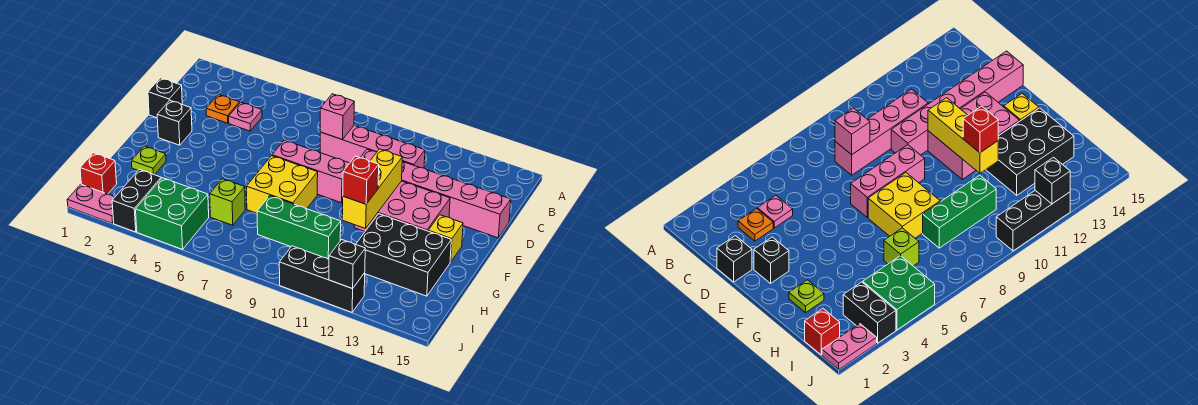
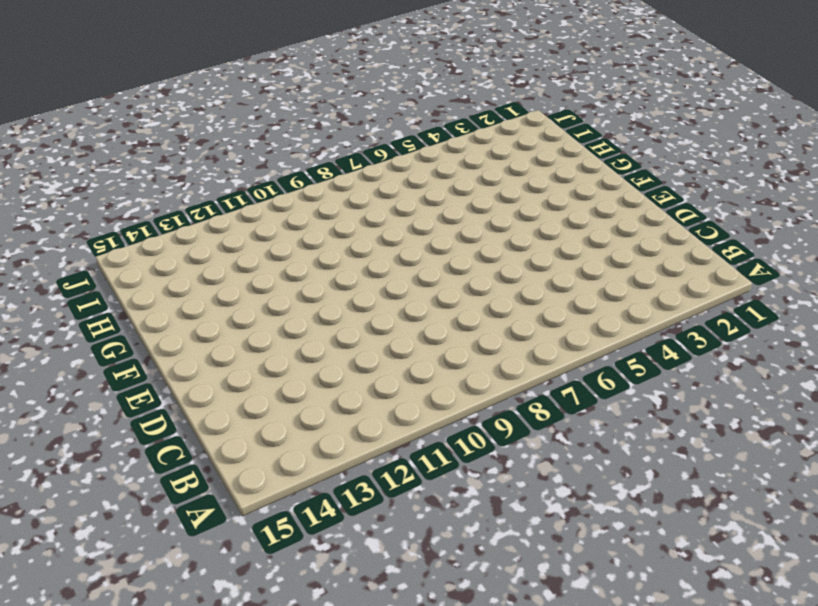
none -> orange plate C3 level 1
none -> pink plate C4 level 1
none -> pink brick C8:C11 level 1

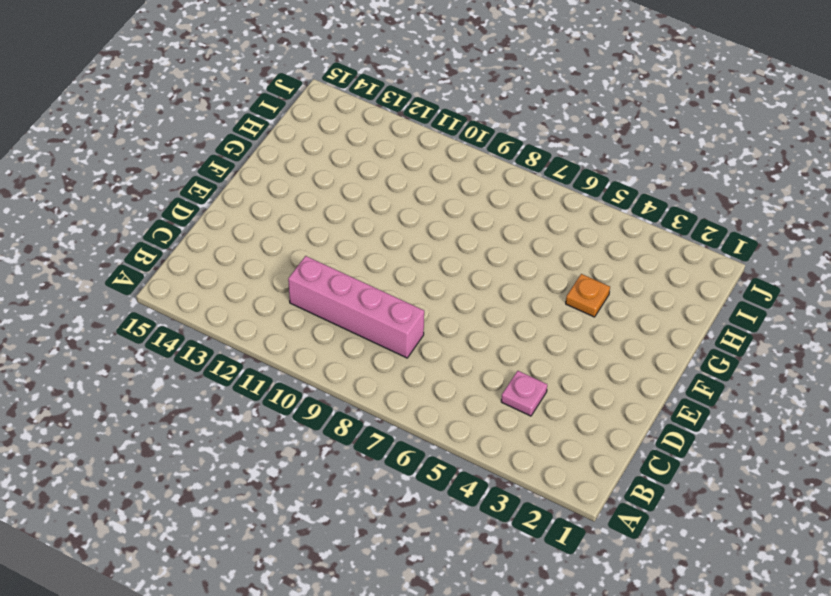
orange plate G4 level 1 -> orange plate C3 level 1
none -> black brick D1 level 1
none -> pink brick D10:D15 level 1
none -> black brick E2 level 1

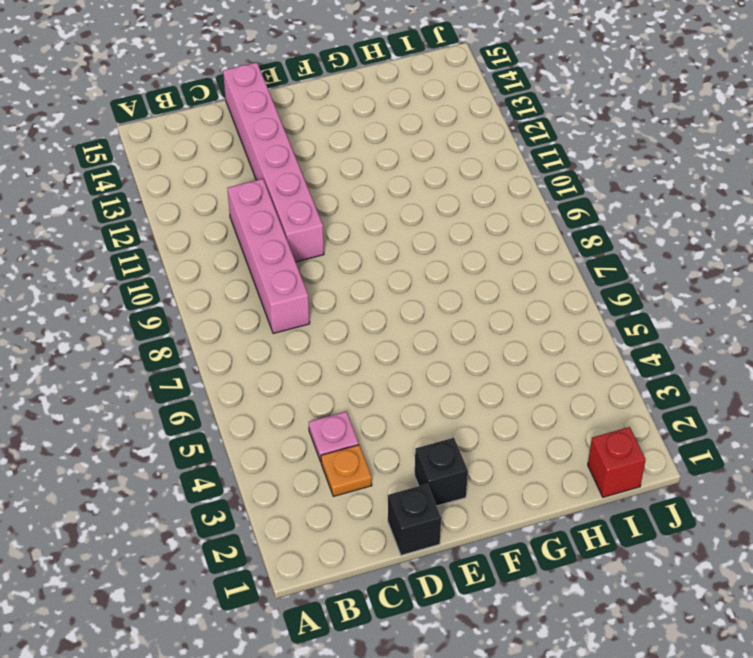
none -> pink brick E7:E9 level 1
none -> pink brick E11:F13 level 1
none -> yellow brick F7:G8 level 1

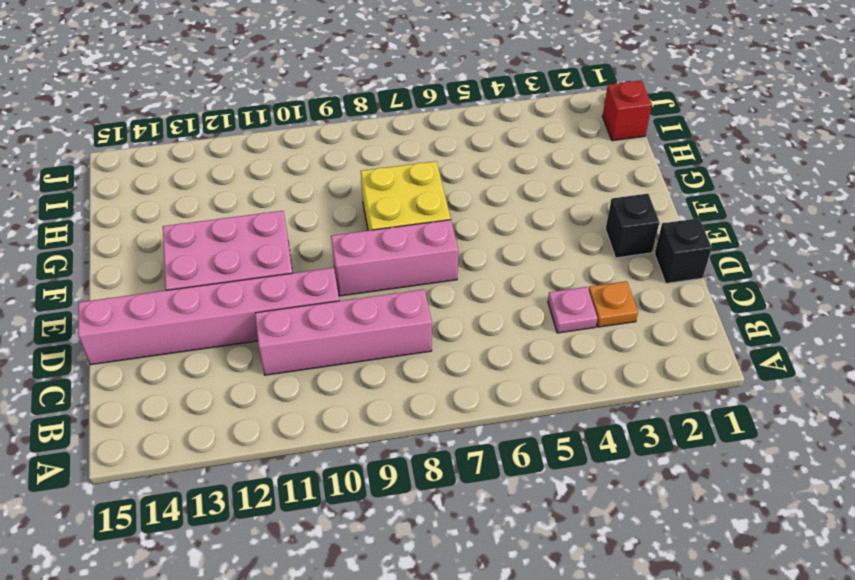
none -> yellow brick F14 level 1
none -> lime plate G2 level 1
none -> black brick G12:H14 level 1

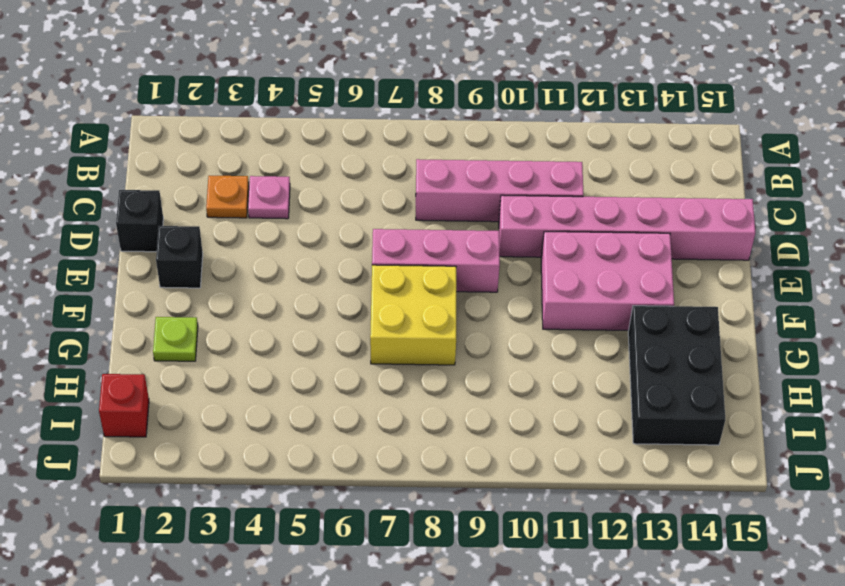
black brick G13:I14 level 1 -> black brick G12:H14 level 1
none -> yellow brick F14 level 1
none -> lime brick H6 level 1
none -> green brick H8:H10 level 1

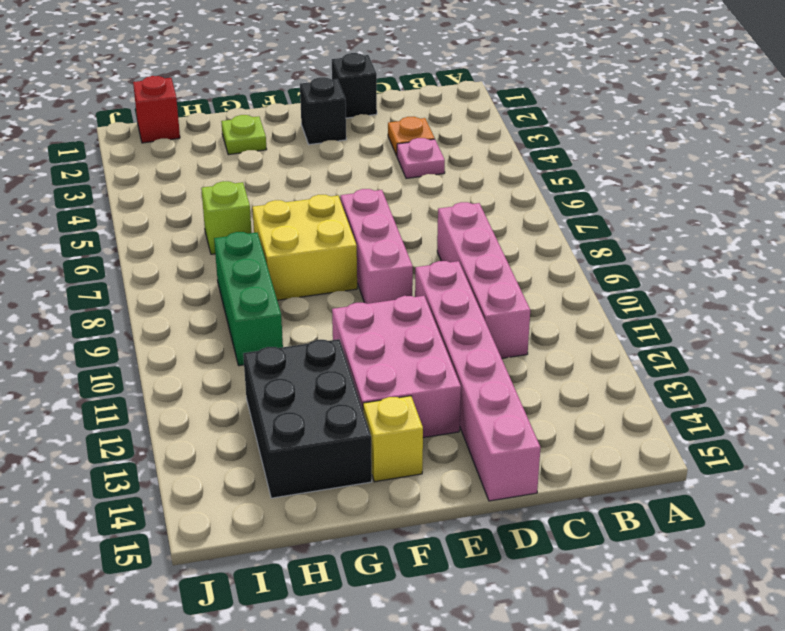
none -> black brick I3:J3 level 1
none -> green brick I4:J5 level 1
none -> pink plate J1:J2 level 1

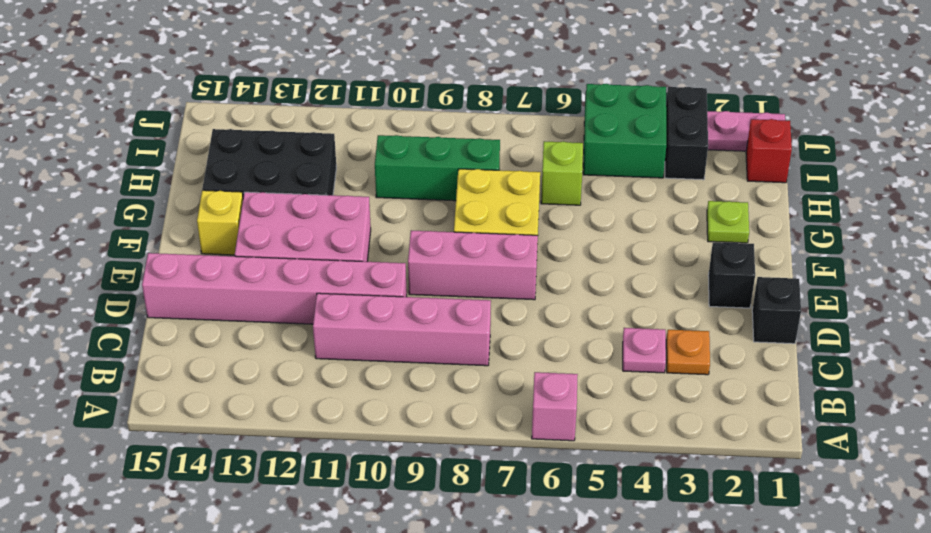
pink brick A6 level 1 -> pink brick C8 level 2
none -> black brick J10:J12 level 1
none -> yellow brick E11:G11 level 2
none -> black brick J12 level 2

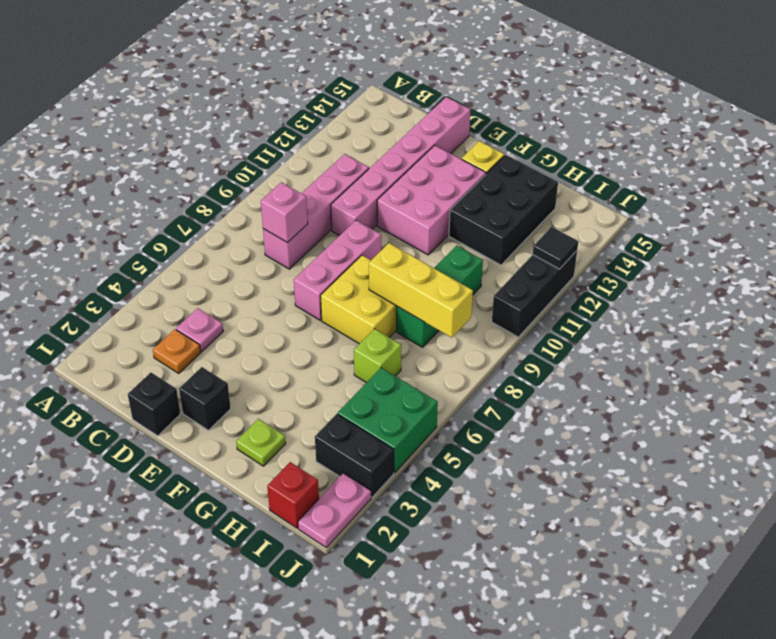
yellow brick G8:I8 level 2 -> yellow brick E11:G11 level 2
black tile J12 level 2 -> black brick J12 level 2
none -> red brick G11 level 3

